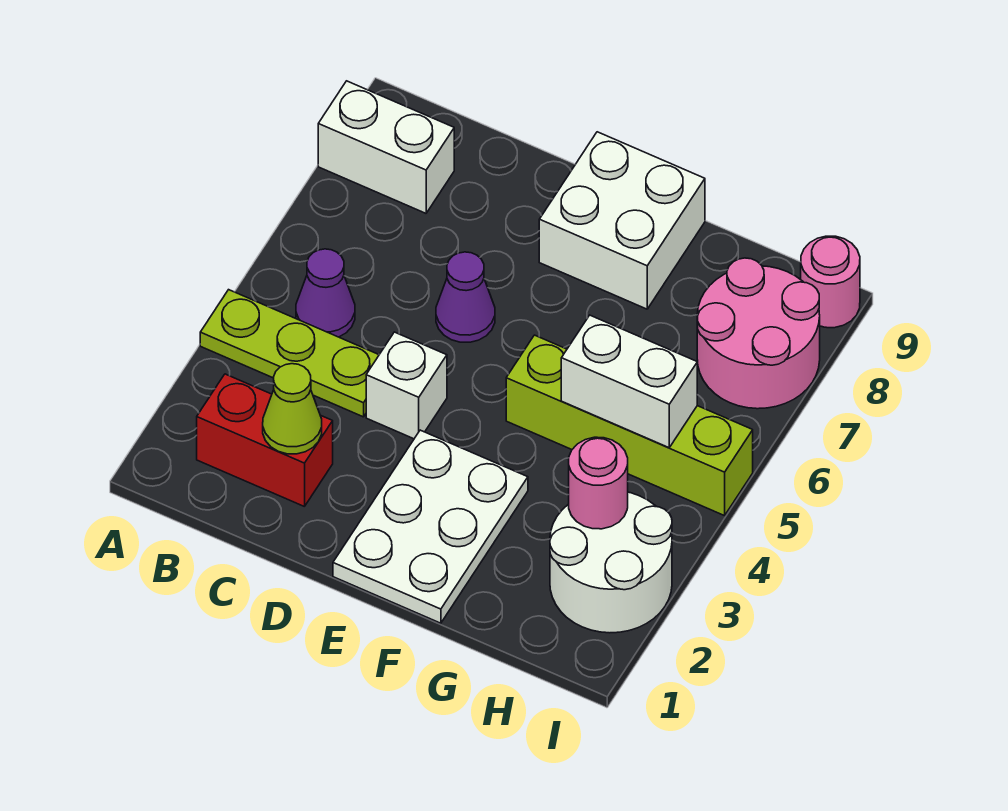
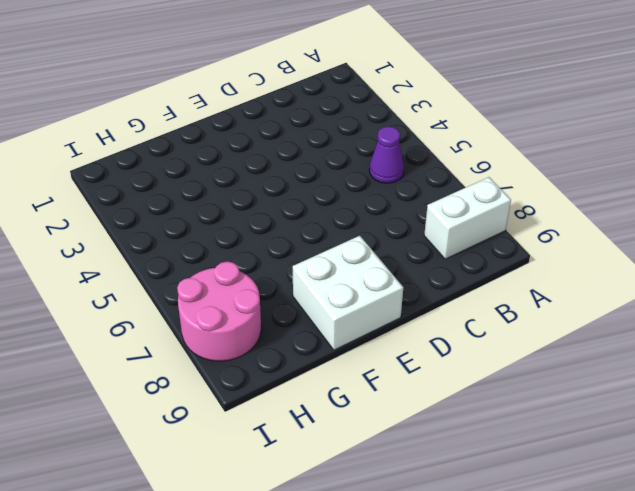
none -> lime plate A4:C4 level 1
none -> red brick B2:C2 level 1
none -> white brick D4 level 1

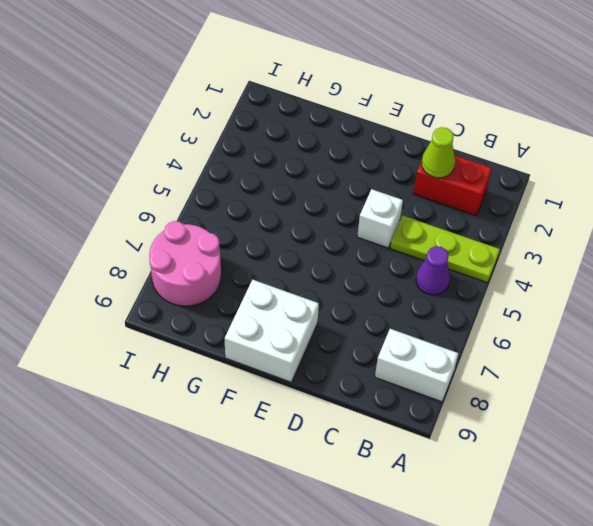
none -> purple cone D6 level 1
none -> white plate E1:F3 level 1
none -> lime brick F5:I5 level 1

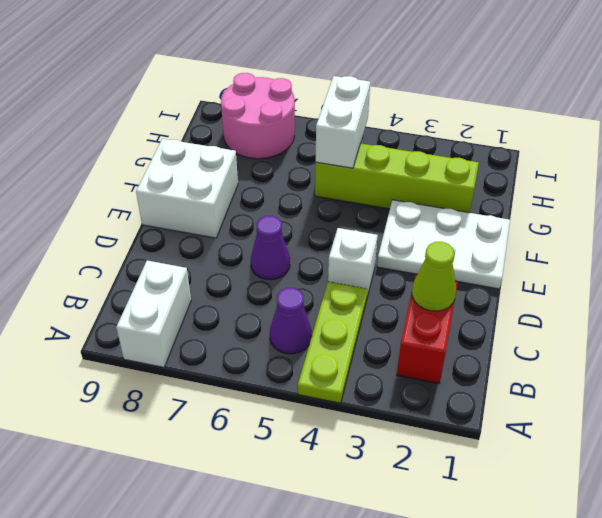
lime brick G2:G5 level 1 -> lime brick F5:I5 level 1
none -> white round brick H2:I3 level 1
none -> pink round brick I9 level 1
none -> pink round brick H3 level 2

